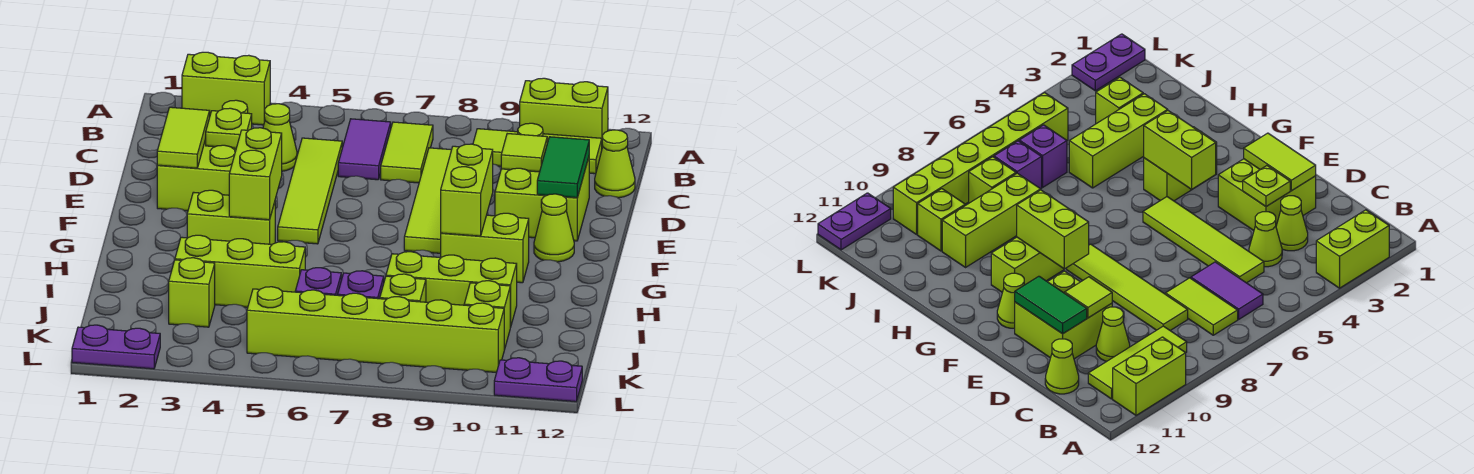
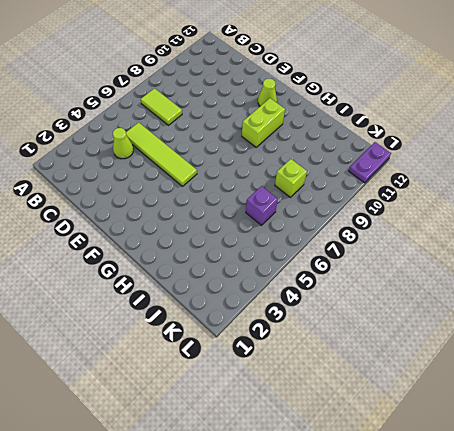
none -> lime brick A2:A3 level 1
none -> lime brick A10:A11 level 1
none -> purple tile B6:C6 level 1
none -> lime tile B9:B11 level 1

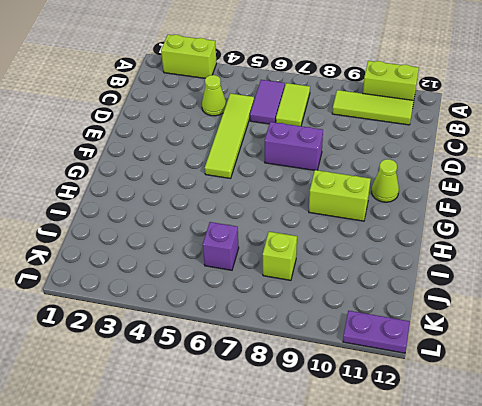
purple brick E7:E8 level 1 -> lime tile C8:F8 level 1
none -> lime cone C3 level 1
none -> lime cone C10 level 1
none -> lime cone C12 level 1
none -> lime brick D2:E3 level 1

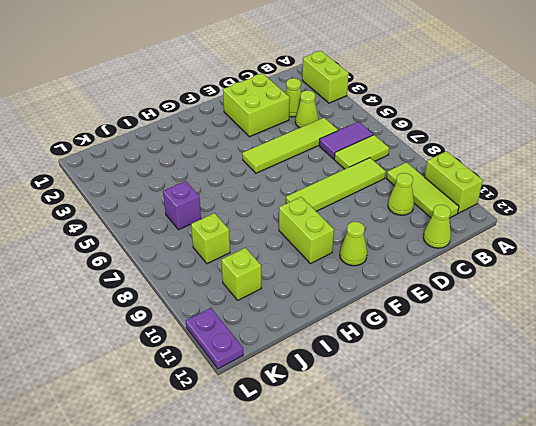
none -> lime brick D10:E11 level 1
none -> lime brick G3:G4 level 1
none -> lime brick I3:I5 level 1
none -> lime brick I8:I10 level 1

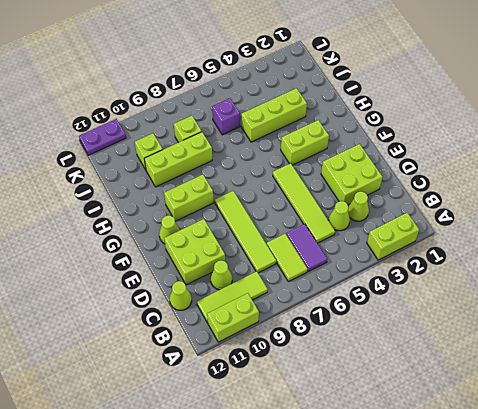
none -> lime brick J3 level 1
none -> purple brick J7 level 1
none -> lime brick K5:K10 level 1
none -> purple plate L1:L2 level 1

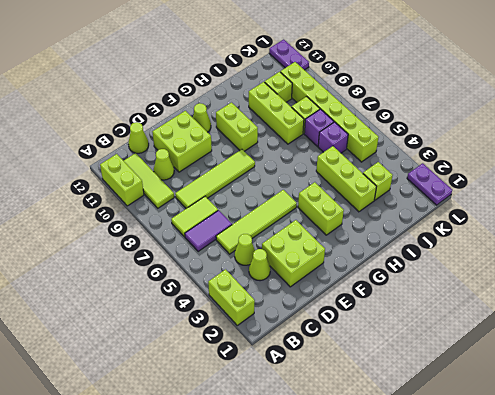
none -> lime tile D2:E2 level 2
none -> lime plate D3 level 2
none -> lime tile D10 level 2
none -> green tile D11:E11 level 2

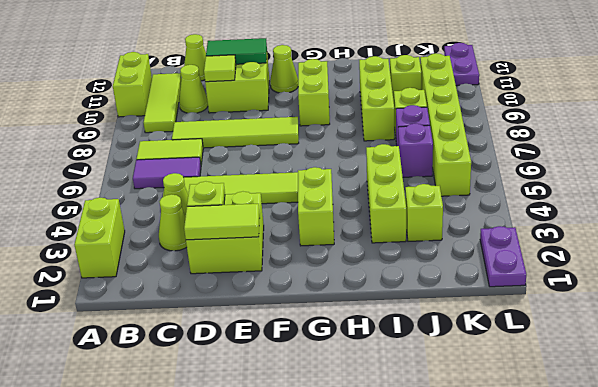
none -> lime brick F4:G4 level 2
none -> lime brick F9:G9 level 2

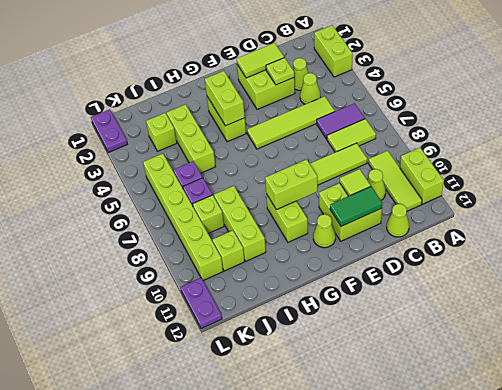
lime brick G3:G4 level 2 -> lime brick F4:G4 level 2

